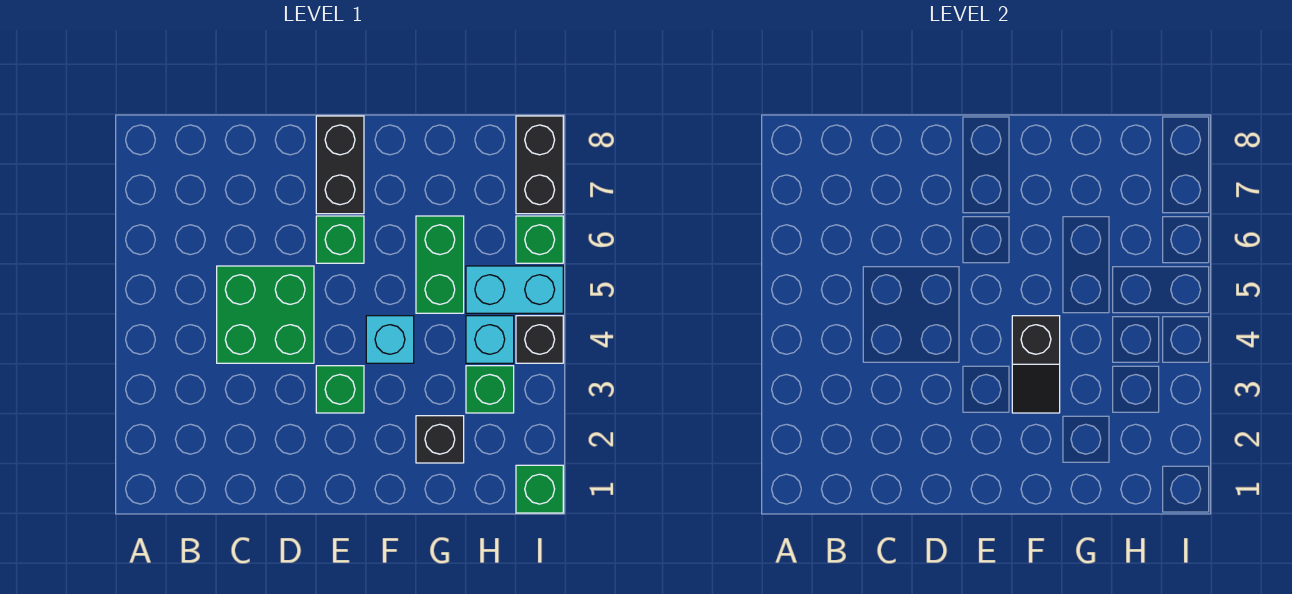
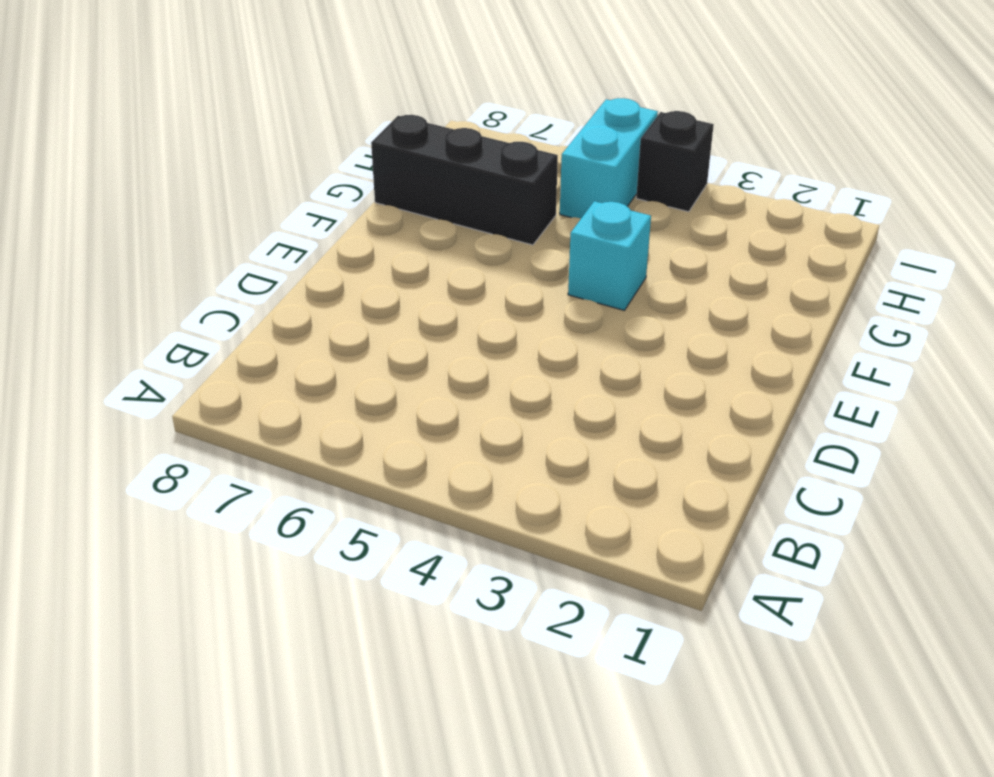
black brick G6:G8 level 1 -> green brick G5:G6 level 1
none -> green brick C4:D5 level 1
none -> green brick E3 level 1
none -> green brick E6 level 1

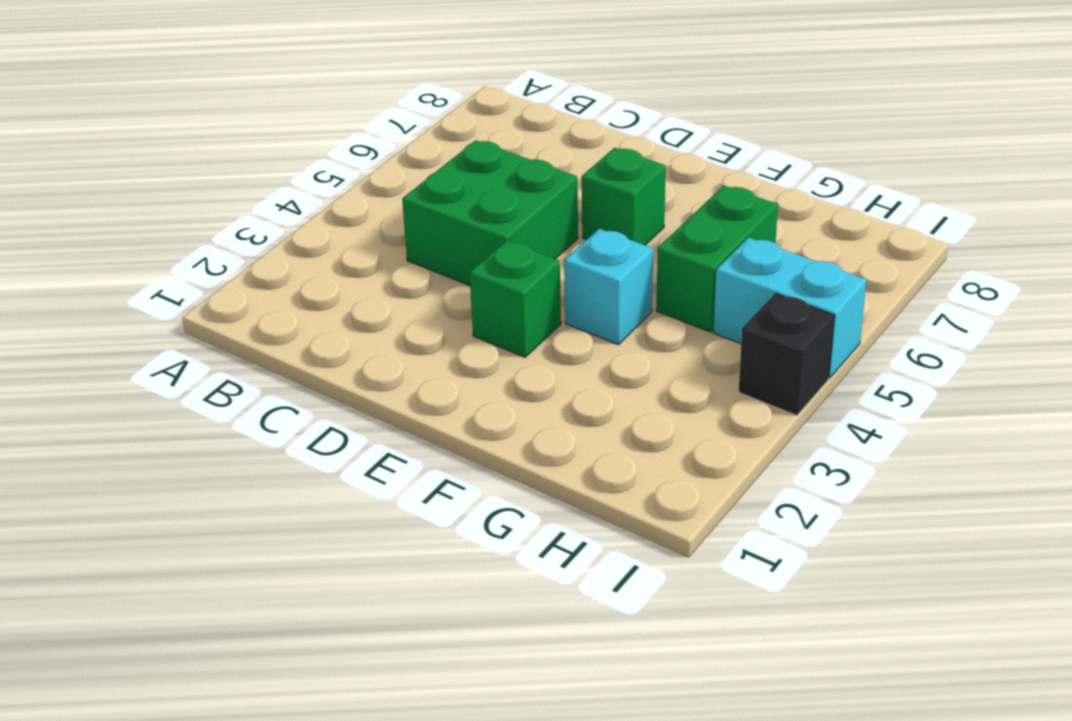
none -> black brick E7:E8 level 1
none -> black brick G2 level 1
none -> green brick H3 level 1

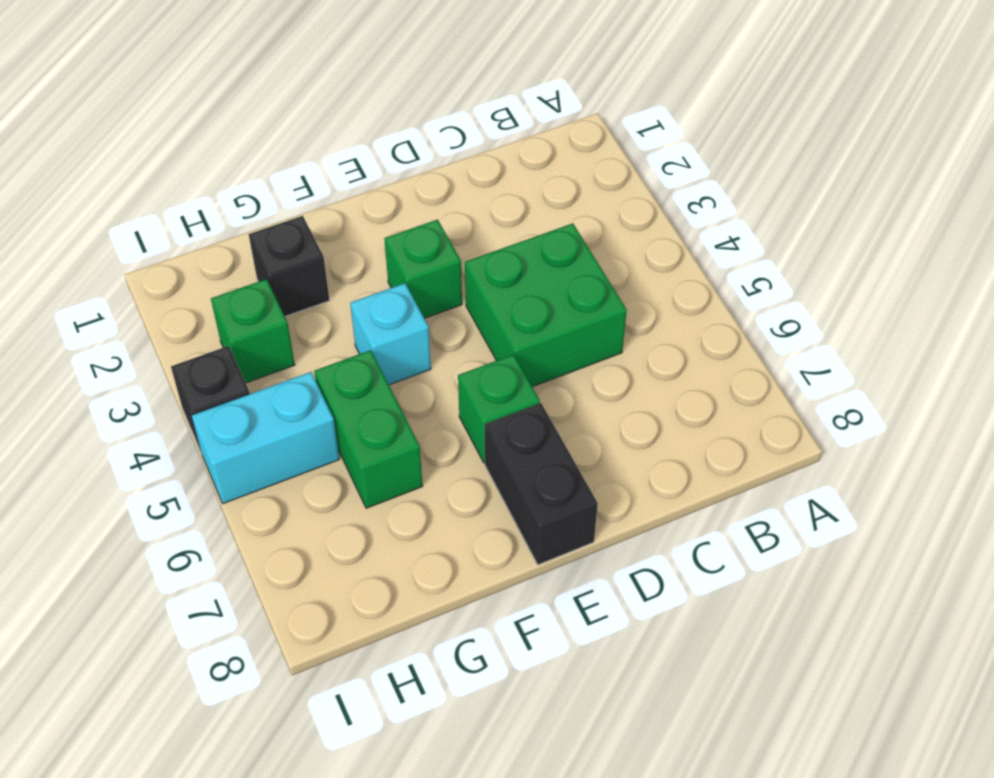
none -> cyan brick H4 level 1
none -> green brick I1 level 1
none -> green brick I6 level 1

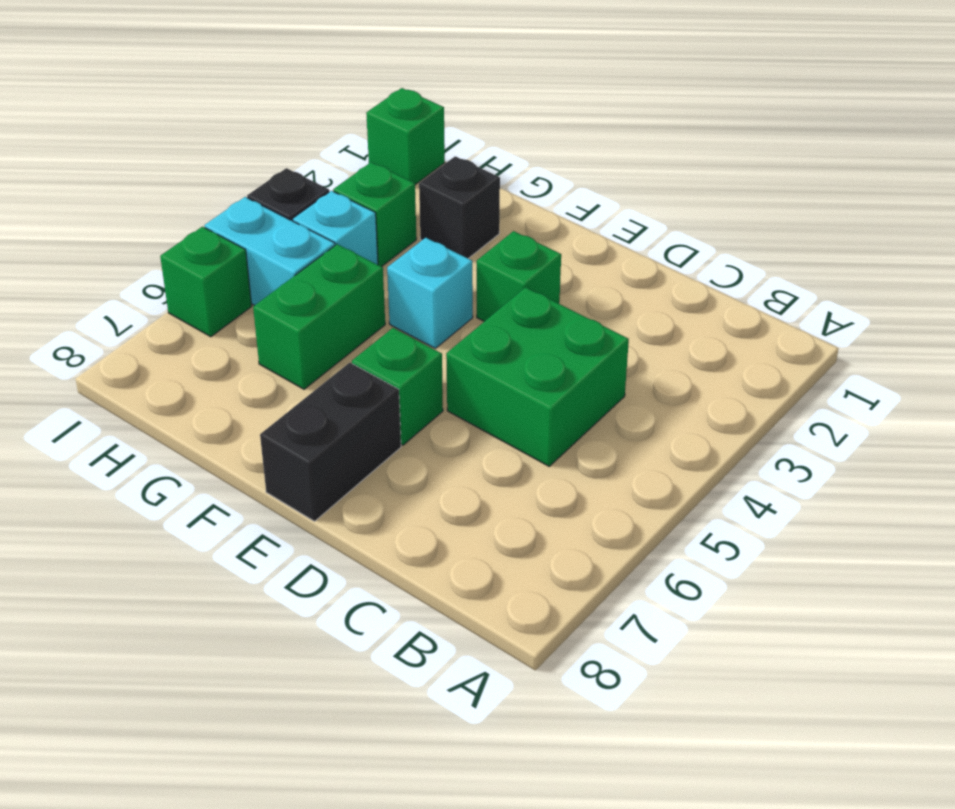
none -> black brick I7:I8 level 1
none -> black slope F3:F4 level 2 top 4

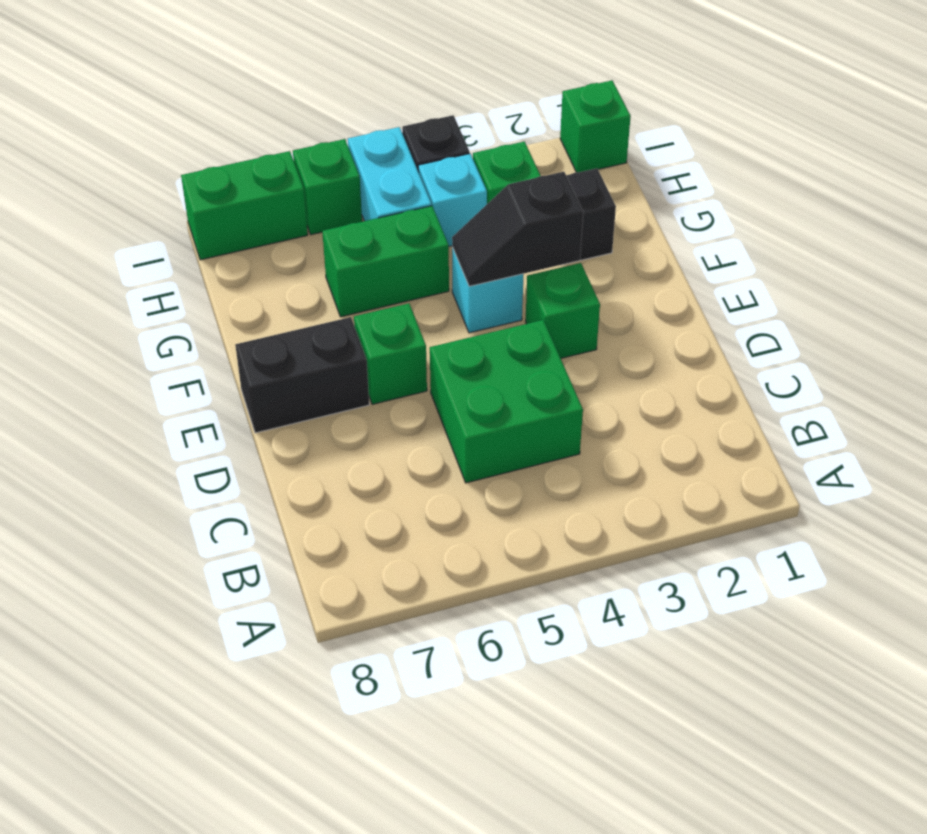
black slope F3:F4 level 2 top 3 -> black slope F3:F4 level 2 top 4
green brick I7:I8 level 1 -> black brick I7:I8 level 1

